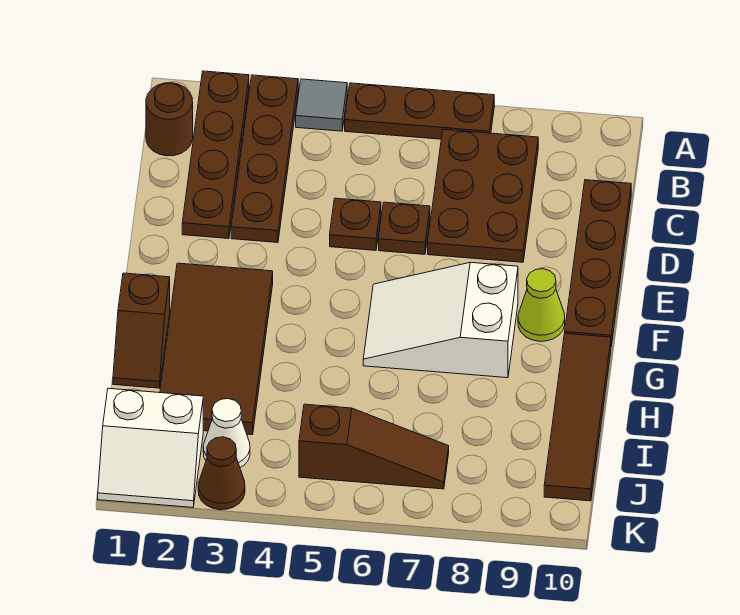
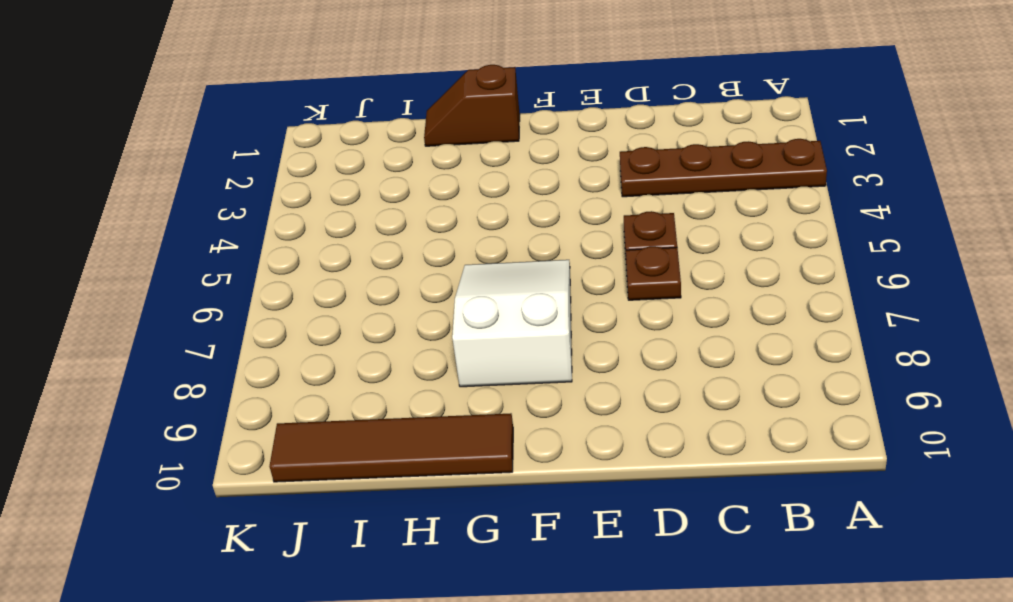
none -> brown plate A2:D2 level 1
none -> grey tile A4 level 1
none -> brown plate A5:A7 level 1

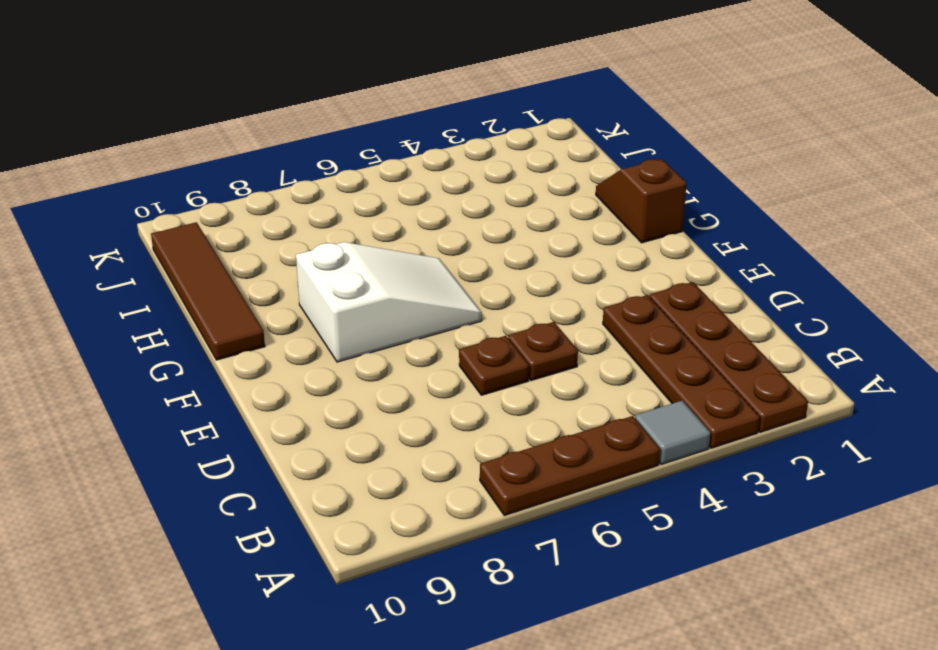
none -> brown round brick B1 level 1
none -> brown plate B7:D8 level 1
none -> brown plate C10:F10 level 1

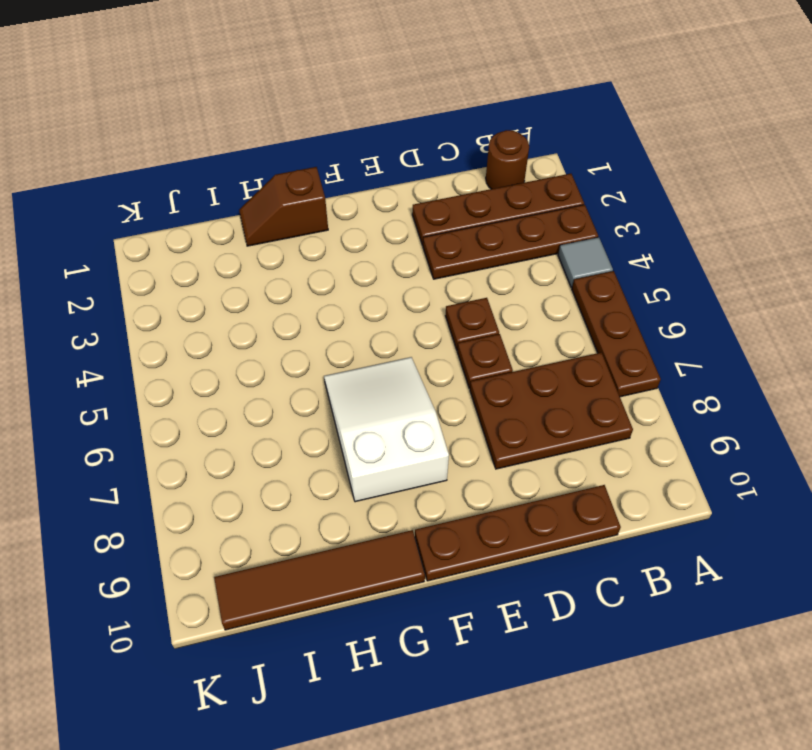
none -> brown tile F2:I3 level 1
none -> lime cone F9 level 1
none -> white slope J1:K2 level 1 top J

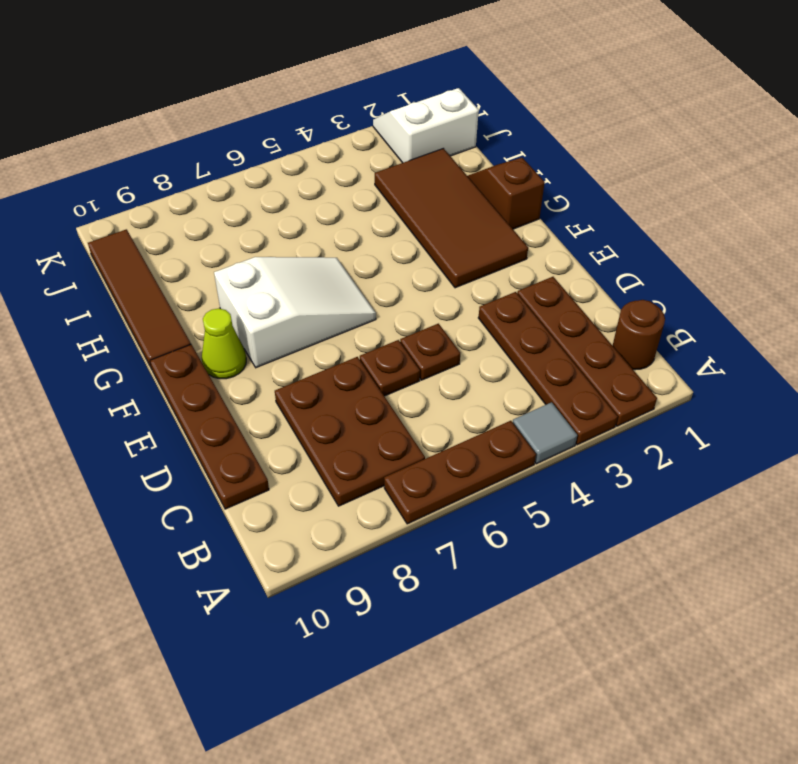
none -> white cone J3 level 1
none -> brown slope J5:J7 level 1 top 5
none -> brown cone K3 level 1

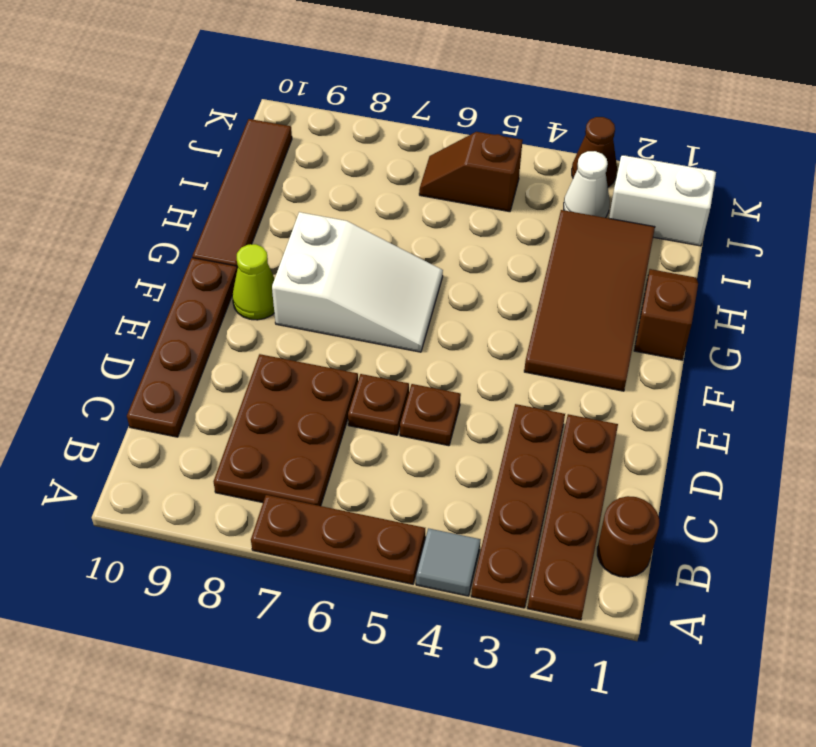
brown slope J5:J6 level 1 top 5 -> brown slope J5:J7 level 1 top 5

